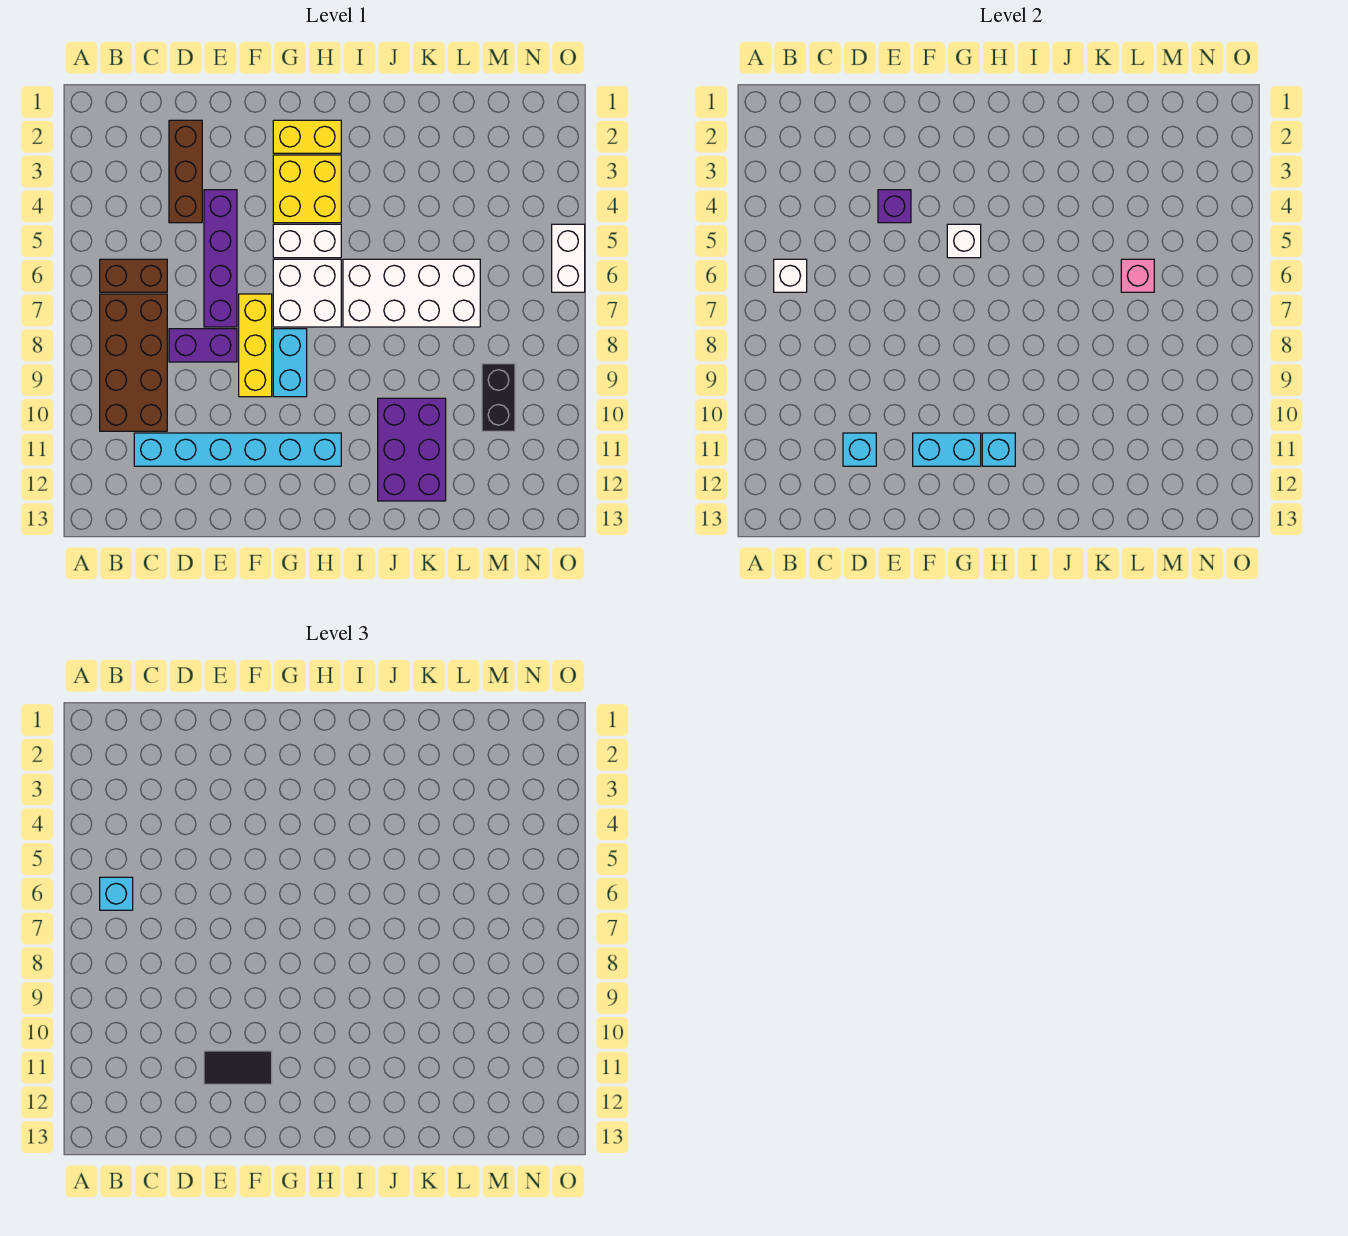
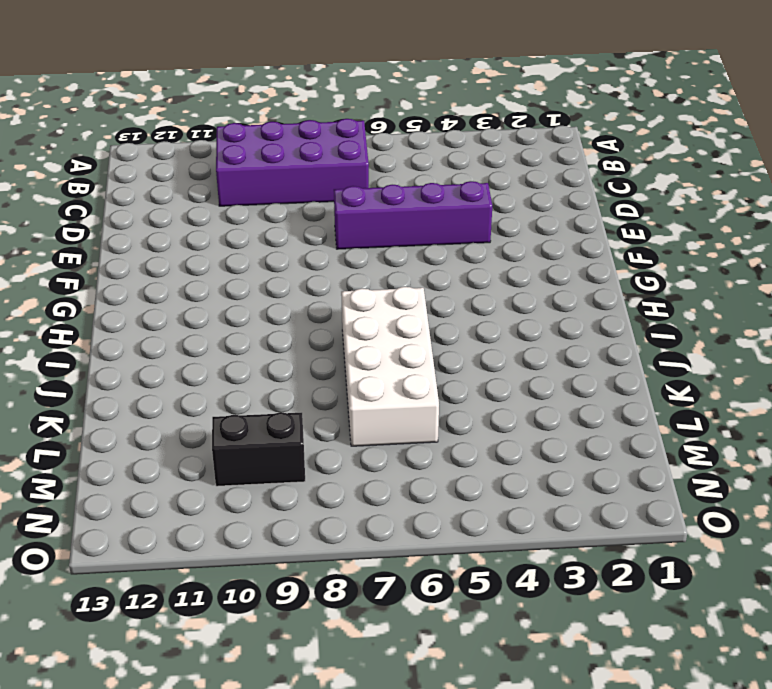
purple brick B7:C10 level 1 -> brown brick B7:C10 level 1
none -> brown brick B6:C6 level 1
none -> cyan brick C11:H11 level 1
none -> brown brick D2:D4 level 1

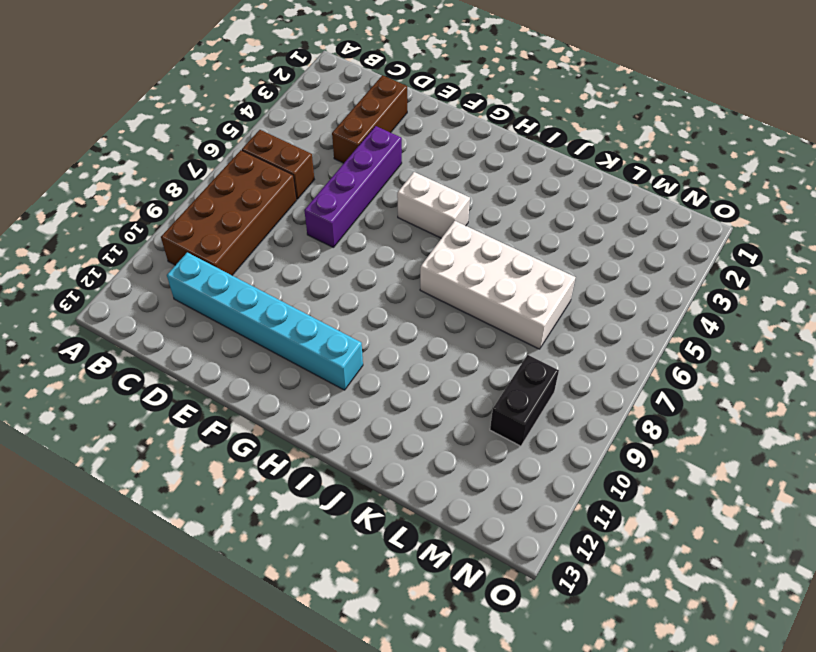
none -> purple brick D8:E8 level 1
none -> yellow brick F7:F9 level 1
none -> yellow brick G2:H2 level 1

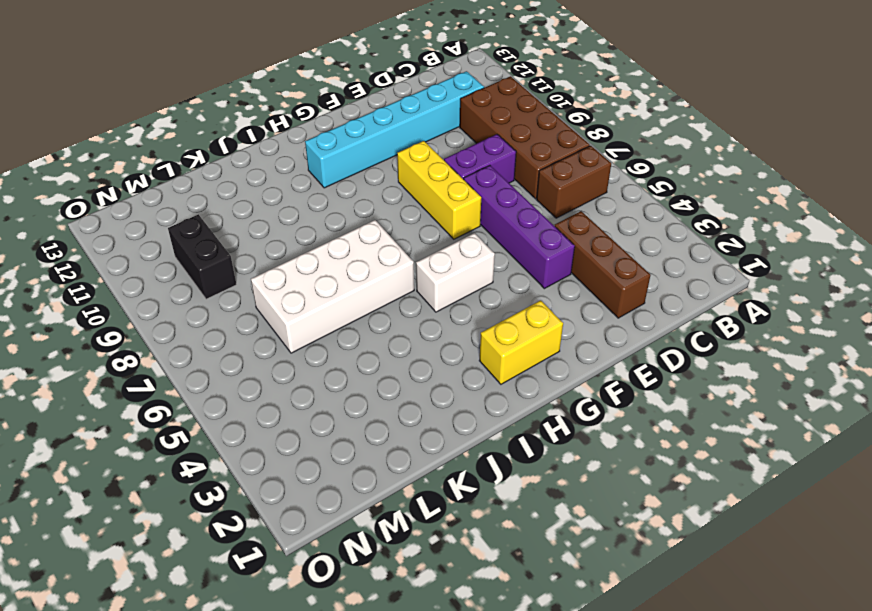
none -> yellow brick G3:H4 level 1
none -> white brick G6:H7 level 1
none -> cyan brick G8:G9 level 1

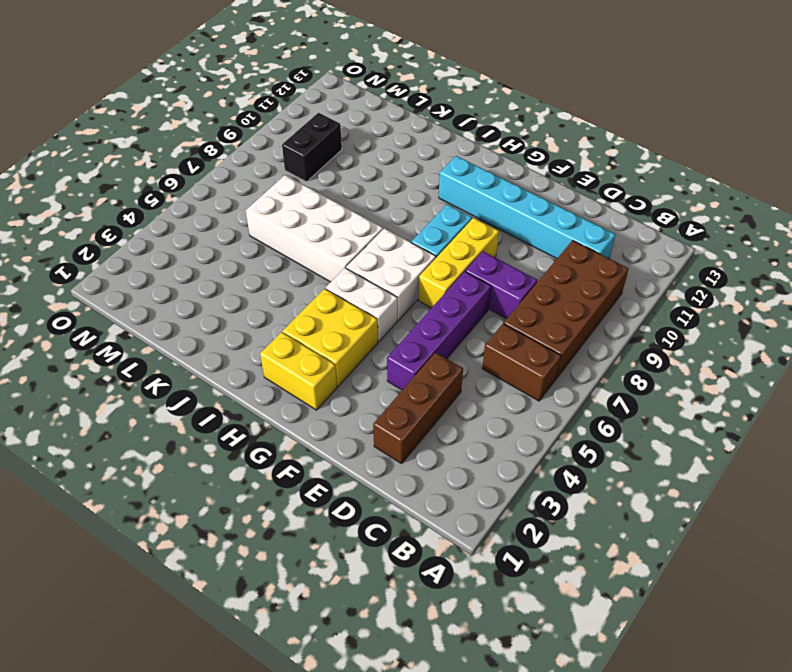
none -> purple brick J10:K12 level 1
none -> white brick O5:O6 level 1
none -> white brick B6 level 2

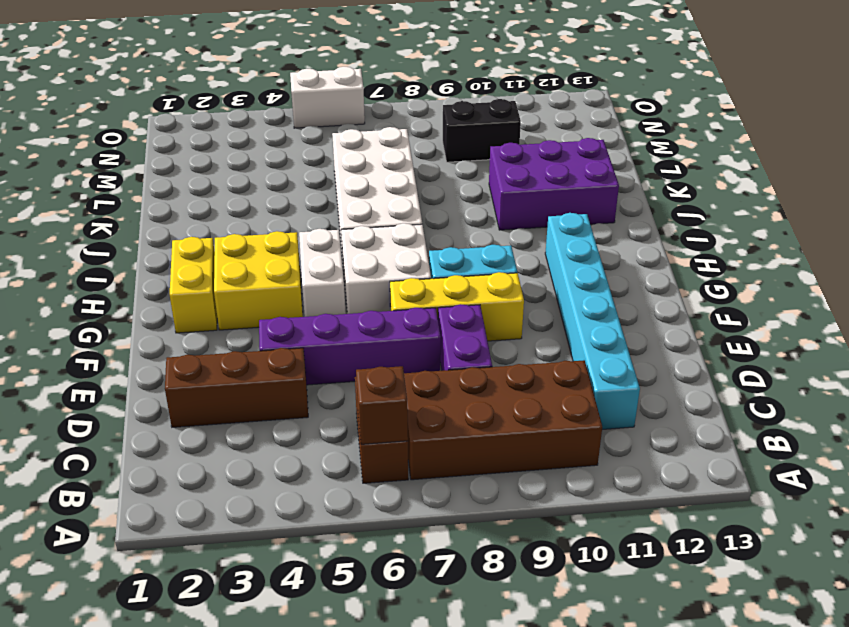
brown brick B6 level 2 -> white brick B6 level 2
none -> cyan brick D11 level 2
none -> purple brick E4 level 2
none -> cyan brick F11:G11 level 2

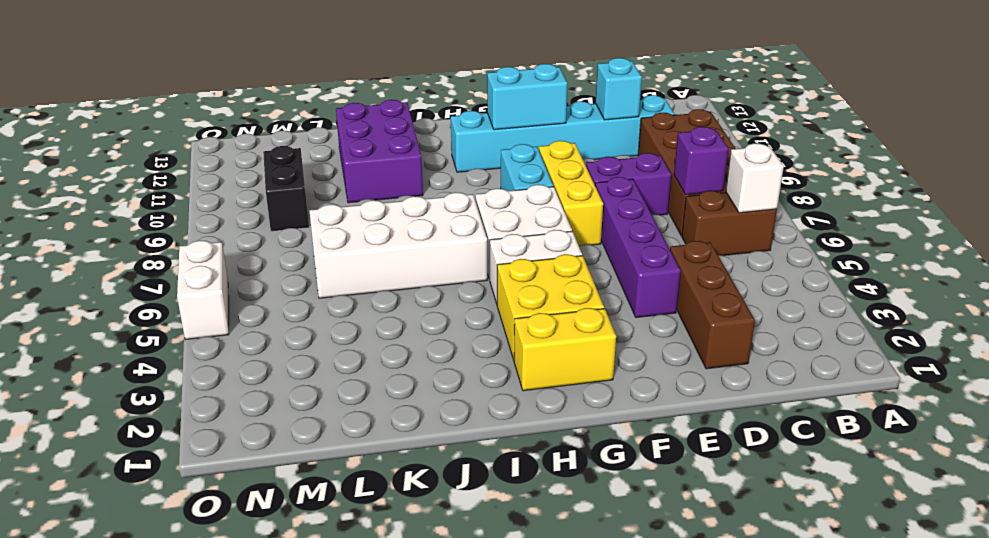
purple brick C7 level 2 -> purple brick E4 level 2
none -> white brick G5 level 2
none -> cyan brick H11 level 2
none -> pink brick L6 level 2

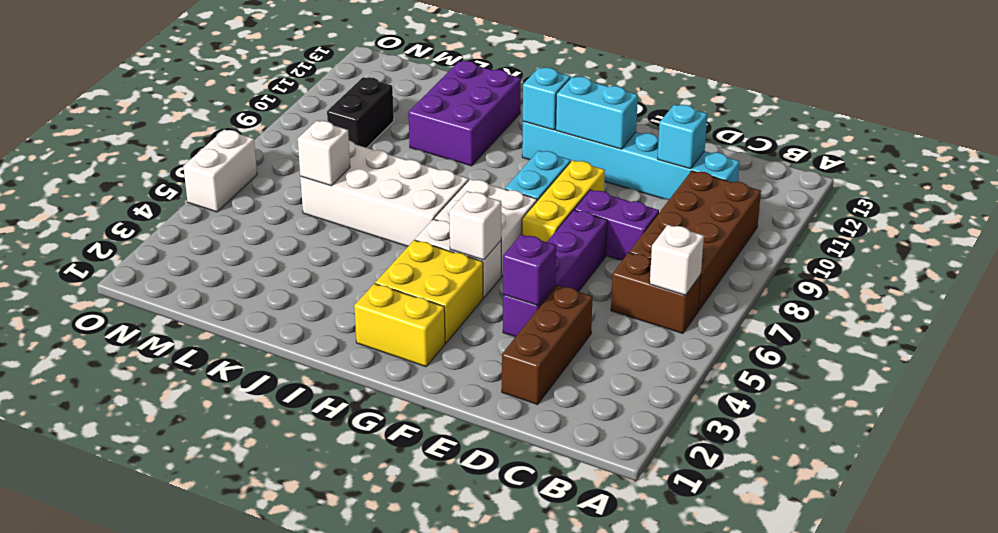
white brick L6 level 2 -> pink brick L6 level 2
none -> cyan brick B6 level 3
none -> black tile E11:F11 level 3

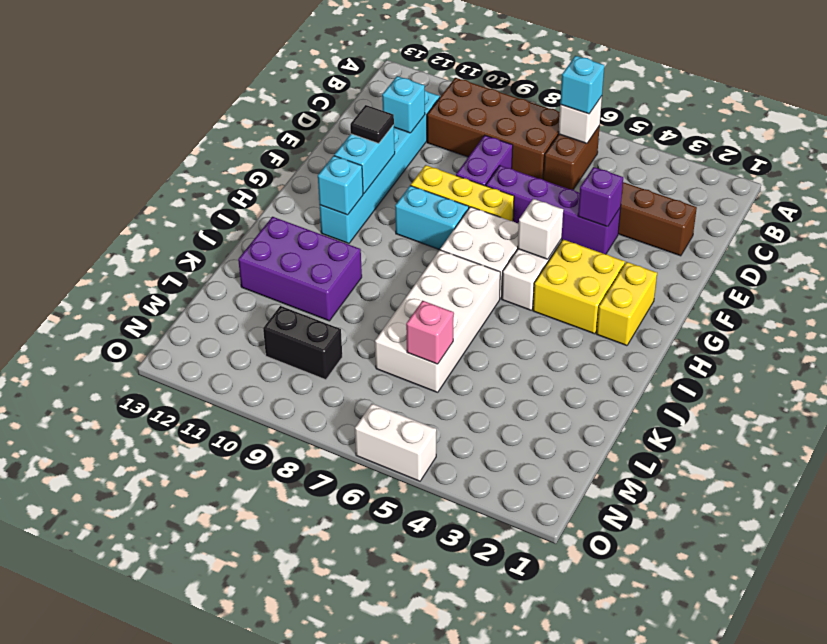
black tile F11 level 3 -> black tile E11:F11 level 3

